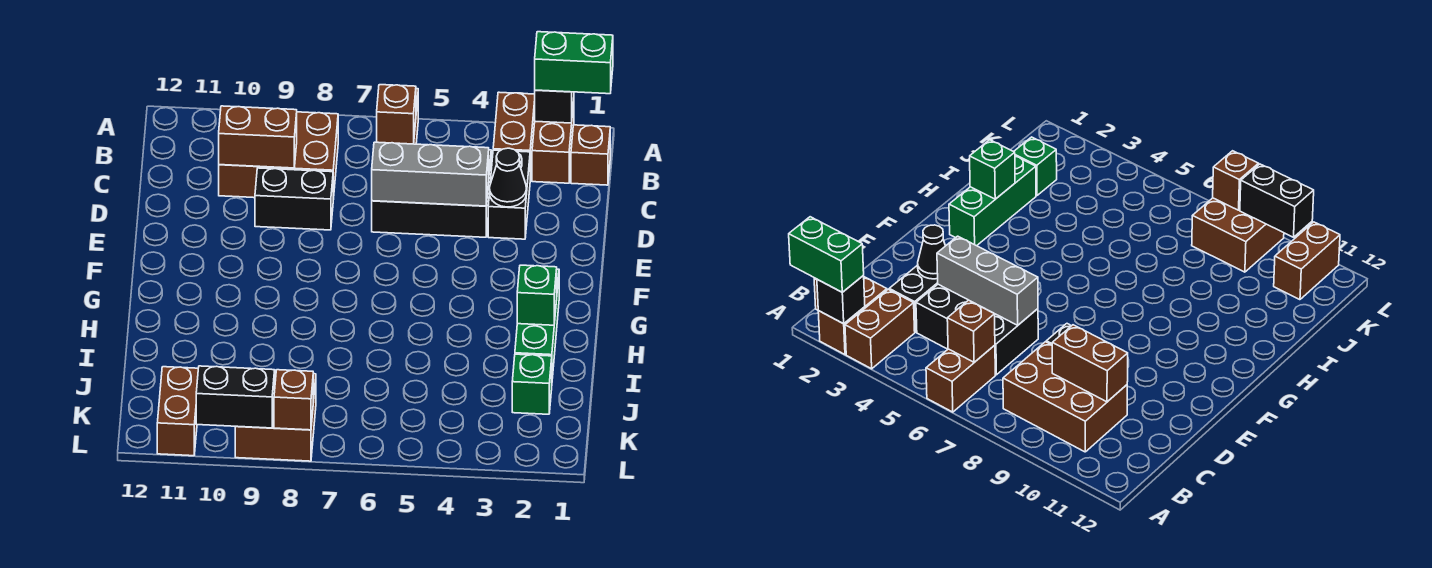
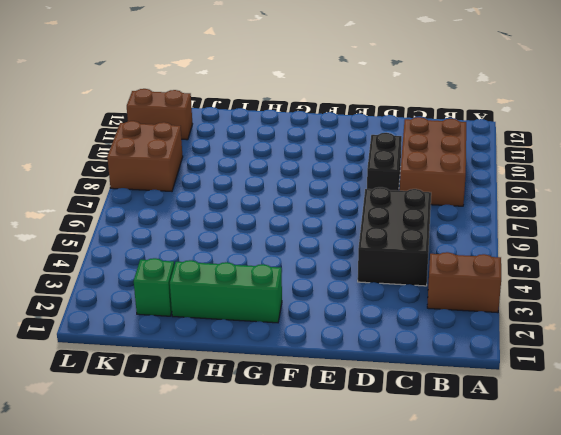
none -> brown brick A2:B2 level 1
none -> brown brick A6:B6 level 1
none -> brown brick B1 level 1

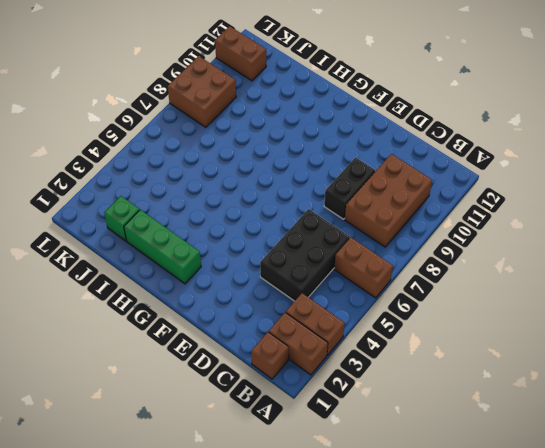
none -> black brick C3:D3 level 1
none -> black brick A2 level 2
none -> brown brick B6 level 2

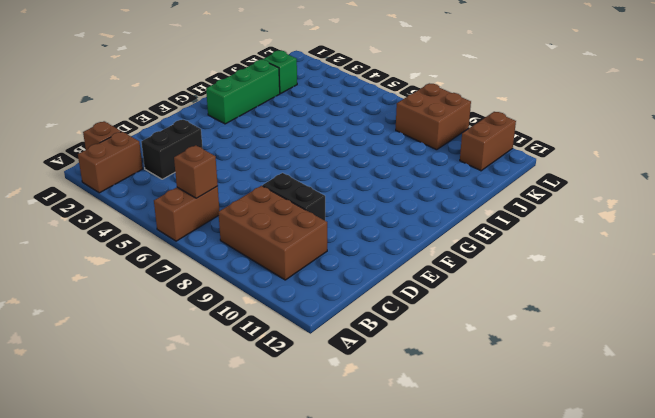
none -> brown brick A3:B3 level 1
none -> black brick C4:D6 level 1
none -> black brick A2 level 2

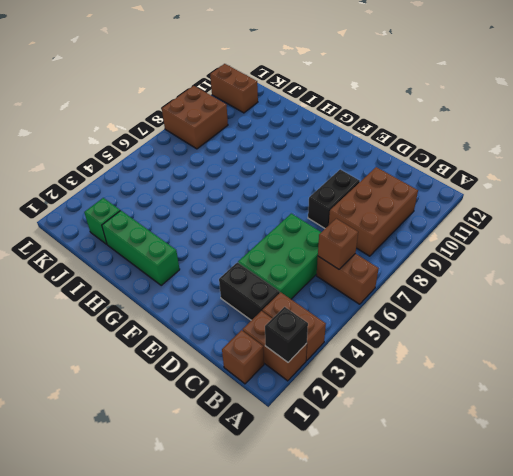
green brick C4:D6 level 1 -> black brick C4:D6 level 1
none -> brown brick C9:C10 level 2
none -> black cone D3 level 2
none -> grey brick D4:D6 level 2

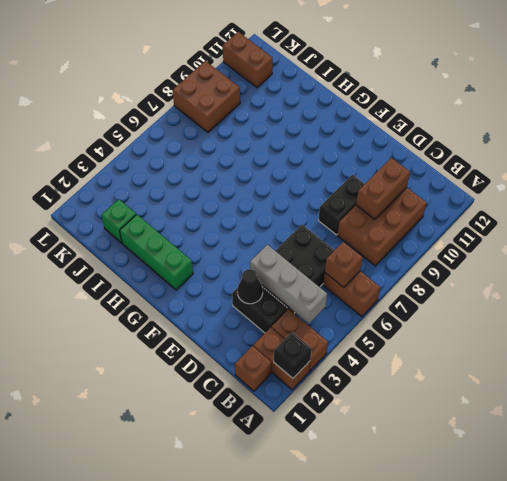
grey brick B4:D4 level 2 -> grey brick D4:D6 level 2
none -> green brick H2 level 2
none -> brown brick L8 level 2
none -> black brick L9:L10 level 2

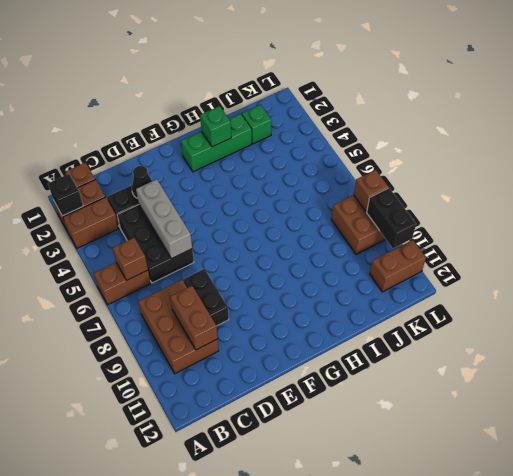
none -> green brick A1:A2 level 3

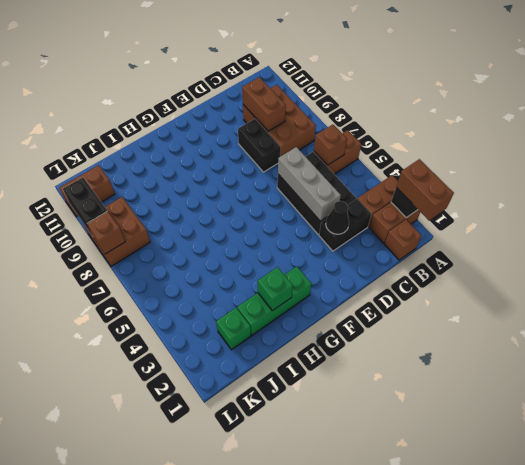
brown brick A1:A2 level 3 -> green brick A1:A2 level 3

